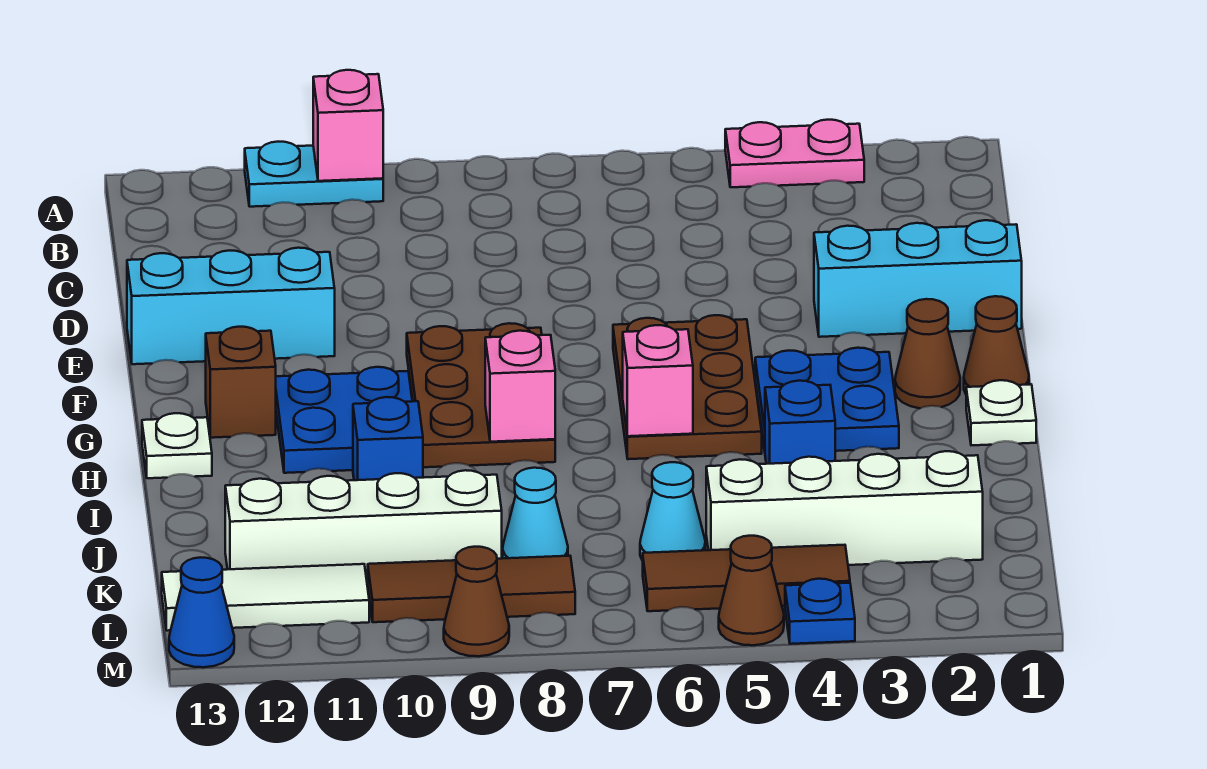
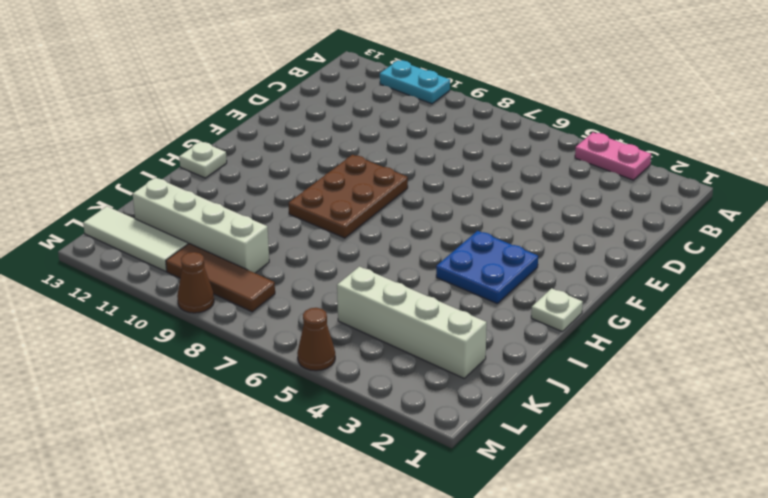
none -> cyan brick E1:E3 level 1
none -> cyan brick E11:E13 level 1
none -> brown plate F5:H6 level 1

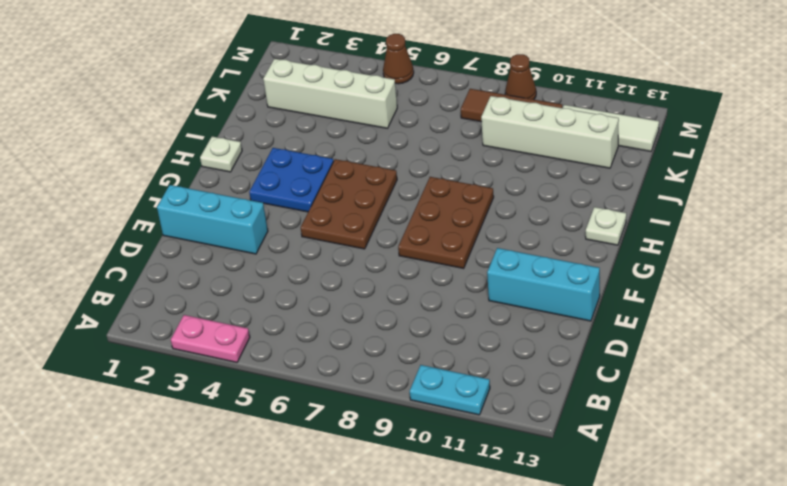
none -> brown cone G1 level 1
none -> brown cone G2 level 1
none -> blue plate G10:H11 level 1

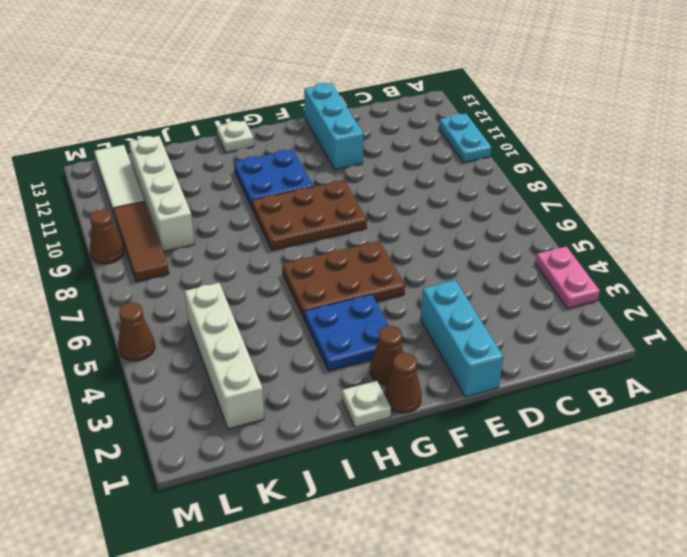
none -> brown brick G12 level 1
none -> blue brick I4 level 1
none -> blue brick I10 level 1

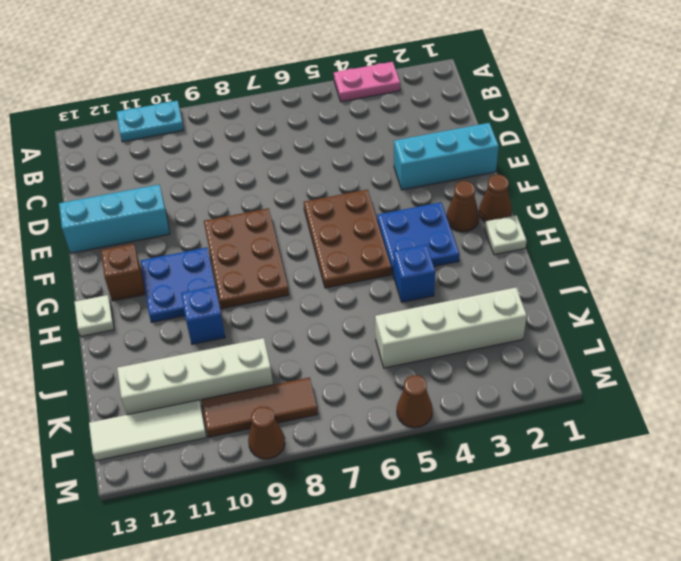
none -> cyan cone K6 level 1
none -> cyan cone K8 level 1
none -> brown tile L4:L6 level 1

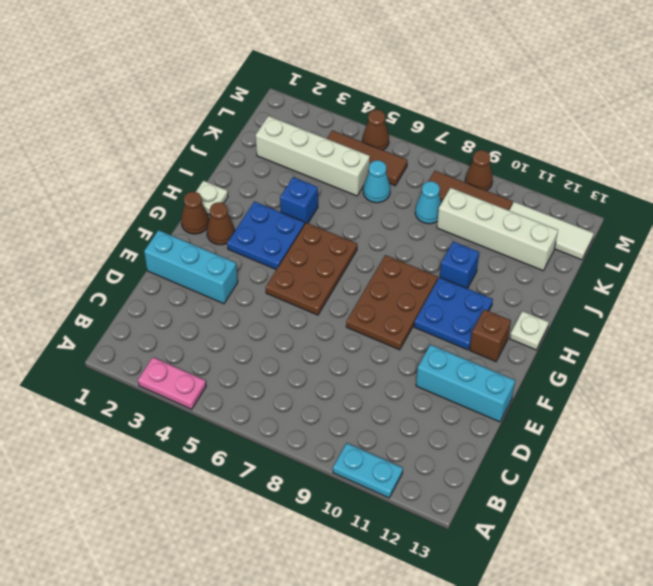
none -> blue plate M4 level 1
none -> blue cone M13 level 1
none -> pink brick A10 level 2

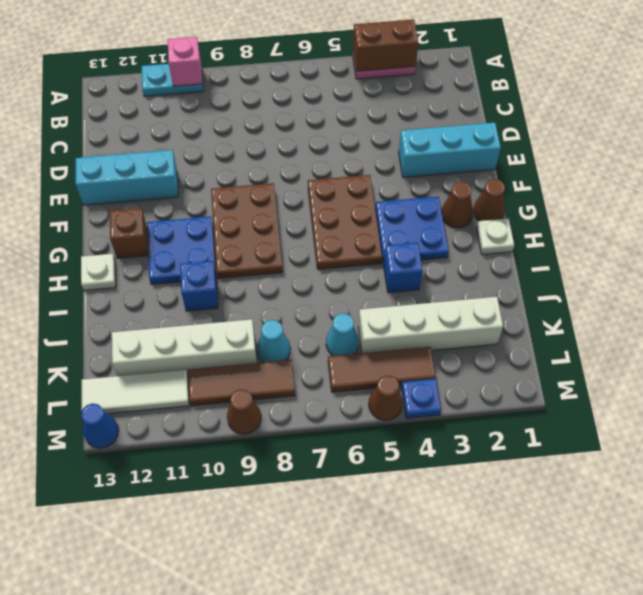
brown brick A3:A4 level 2 -> none
none -> pink brick H6 level 2
none -> pink brick H8 level 2

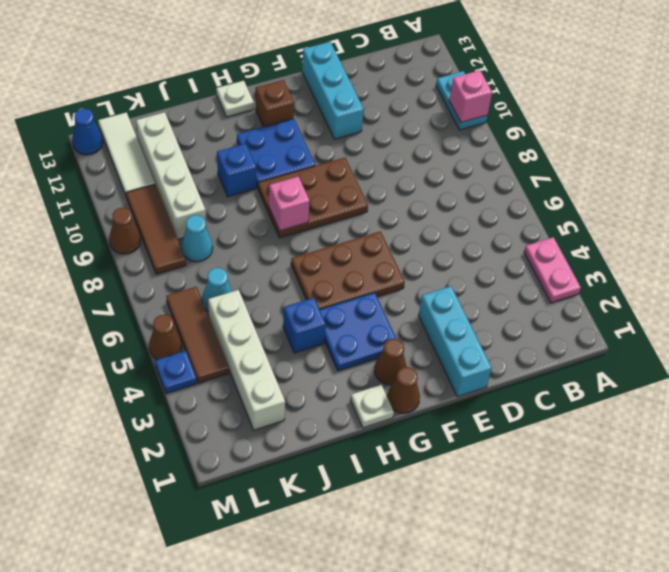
none -> pink brick H6 level 2

